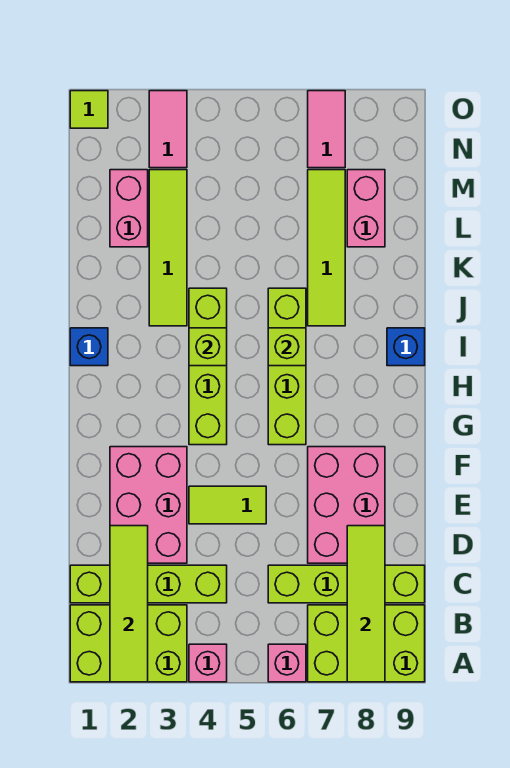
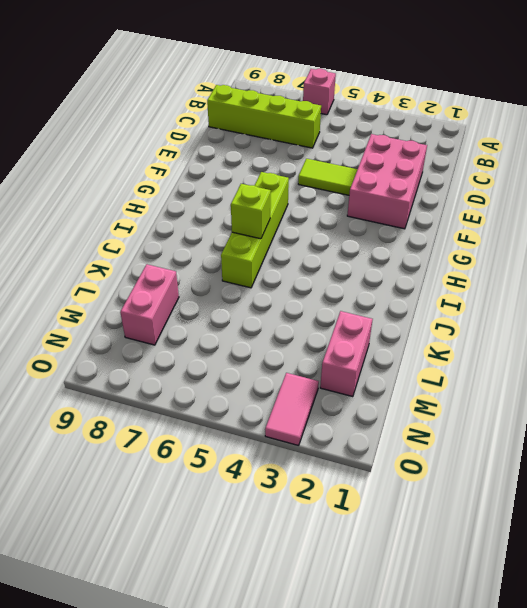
none -> lime brick A1:B3 level 1
none -> pink brick A4 level 1
none -> lime brick A7:B9 level 1

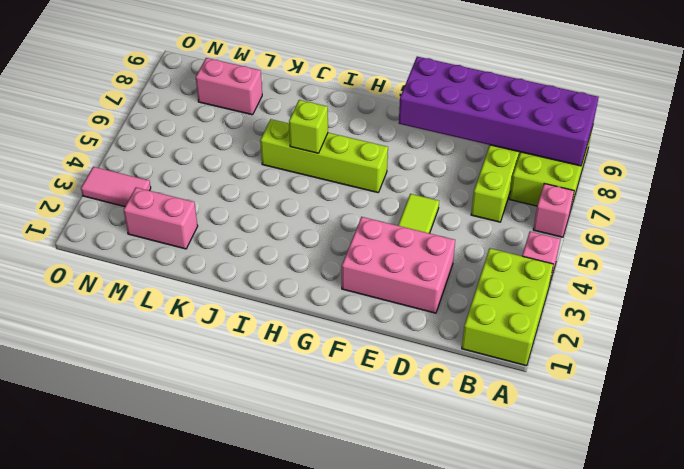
purple brick A8:F9 level 2 -> lime tile A8:D8 level 2
none -> lime brick C1:C4 level 1
none -> pink brick D7:F8 level 1
none -> lime brick G4:J4 level 1

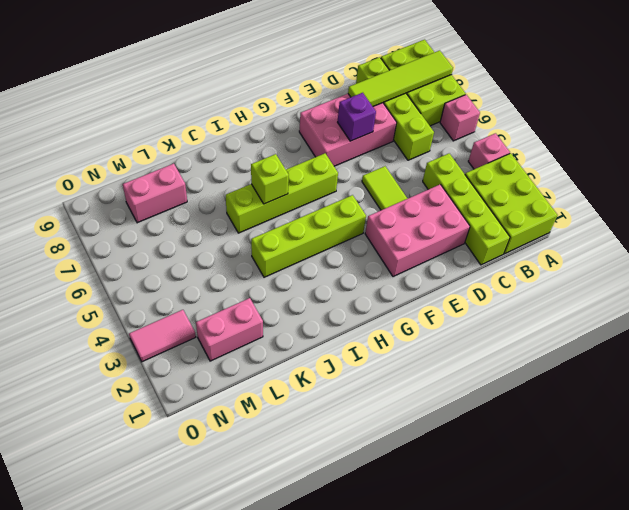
purple brick E7 level 2 -> none
none -> blue brick I1 level 1
none -> blue brick I9 level 1
none -> lime tile J3:M3 level 1

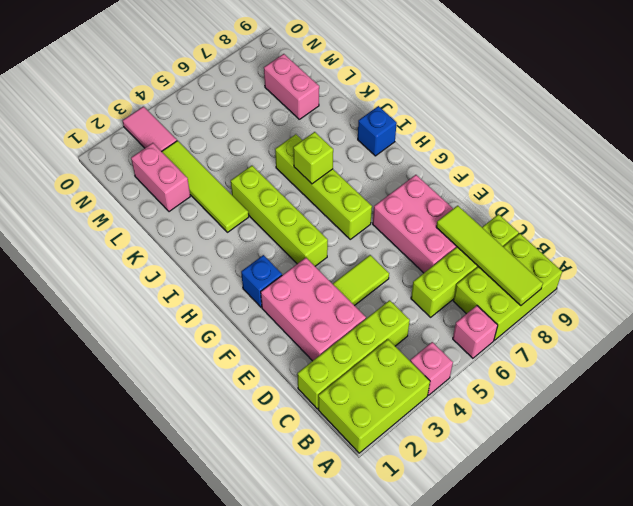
blue brick G2 level 1 -> blue brick I1 level 1
none -> lime tile J7:M7 level 1
none -> pink tile N7:O7 level 1
none -> lime tile O1 level 1

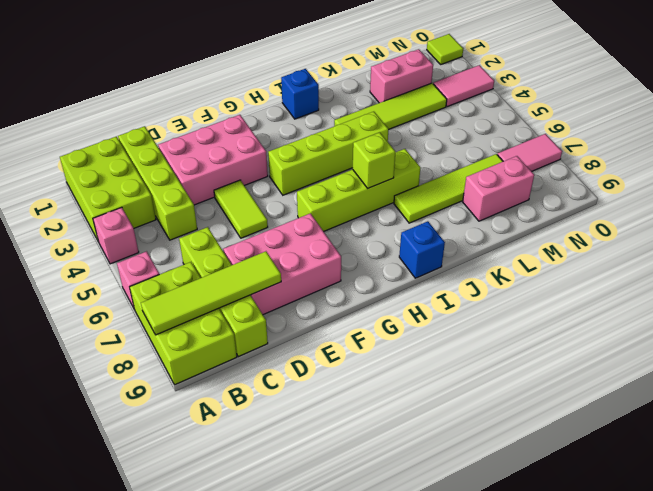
none -> lime tile A2:D2 level 2
none -> lime brick I4 level 2

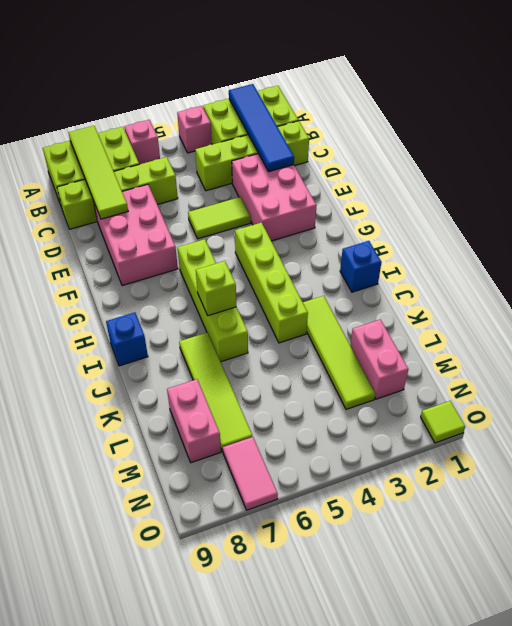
blue tile A2:D2 level 2 -> lime tile A2:D2 level 2
none -> pink tile N3:O3 level 1
none -> lime brick I4 level 2

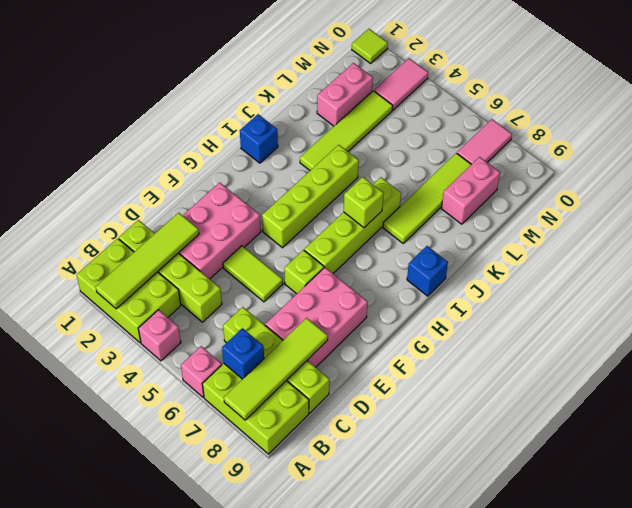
blue brick B7 level 2 -> none
lime brick F6 level 1 -> lime brick I4 level 2

